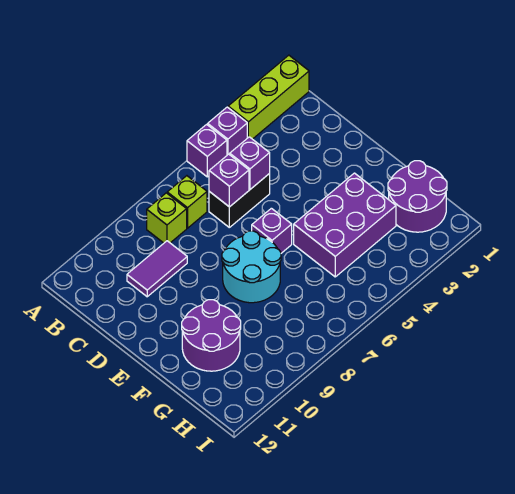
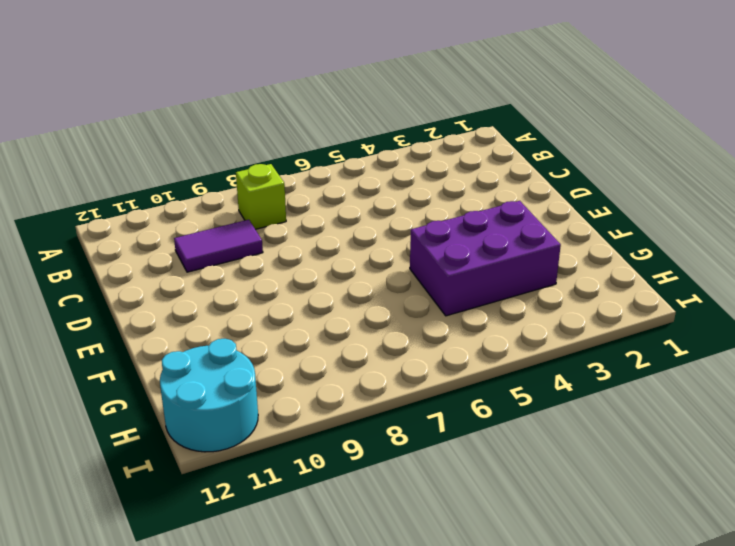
cyan round brick H11:I12 level 1 -> cyan round brick E7:F8 level 1
none -> lime brick A1:A3 level 1
none -> purple brick A4 level 1
none -> purple brick A5 level 1

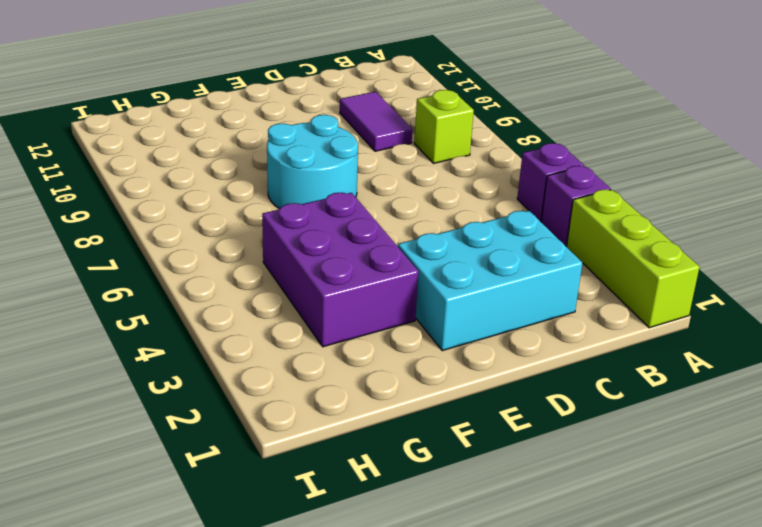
cyan brick C2:E3 level 1 -> none
none -> lime brick B7 level 1
none -> black brick C5:C6 level 1
none -> purple brick E6 level 1

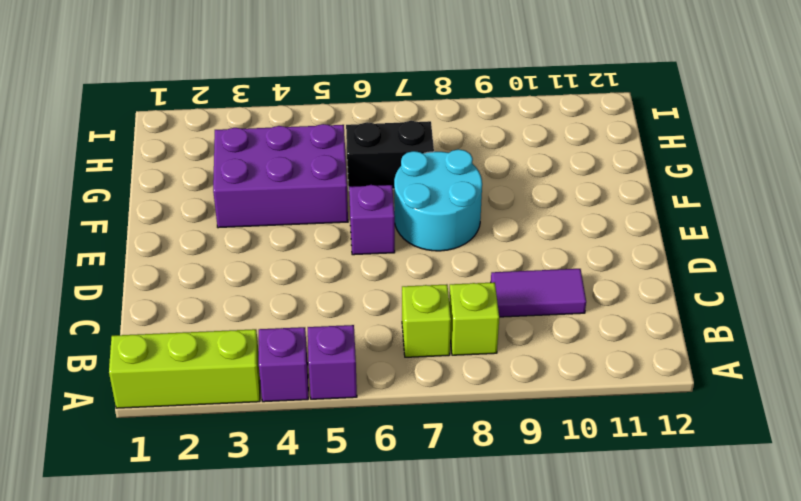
black brick G6:G7 level 1 -> black brick C5:C6 level 1
none -> purple round brick F10:G11 level 1
none -> purple round brick G1:H2 level 1
none -> purple brick C5 level 2

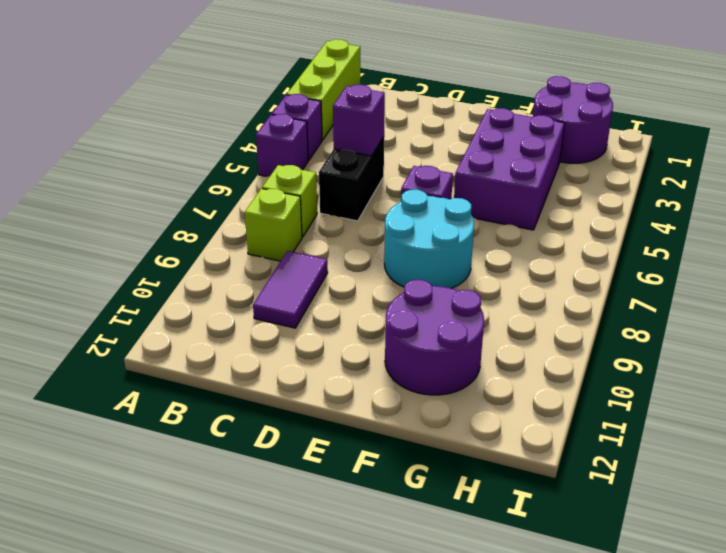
none -> purple brick C6 level 2

